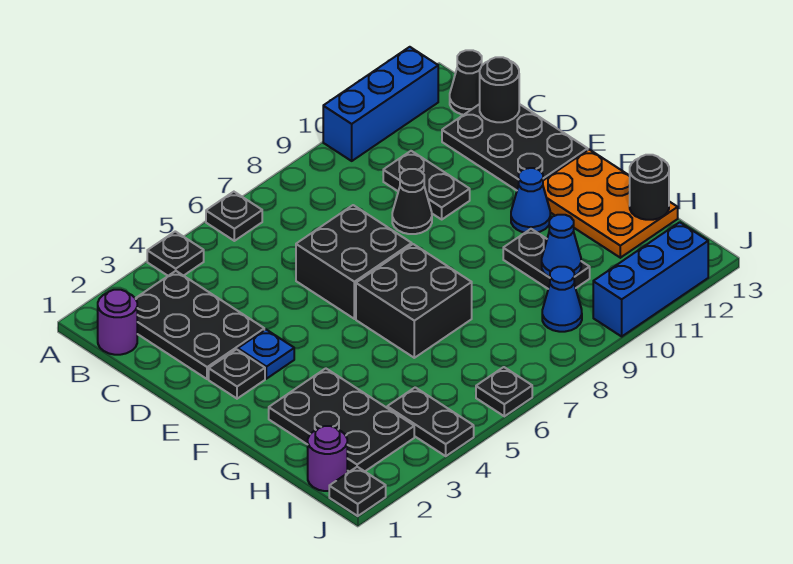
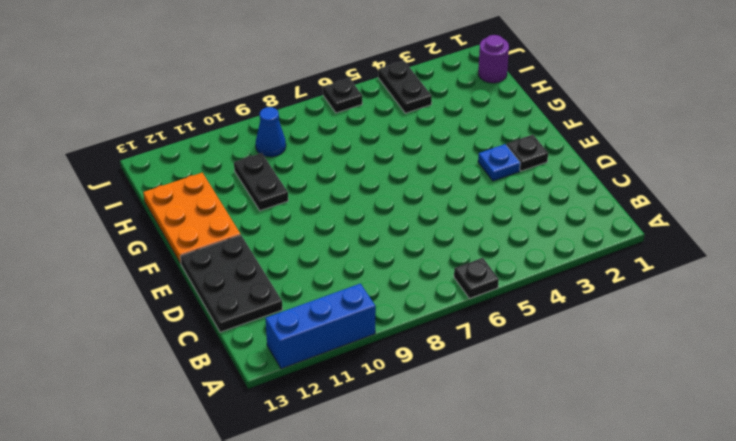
none -> black plate A4 level 1
none -> purple round brick B1 level 1
none -> black plate B2:D3 level 1

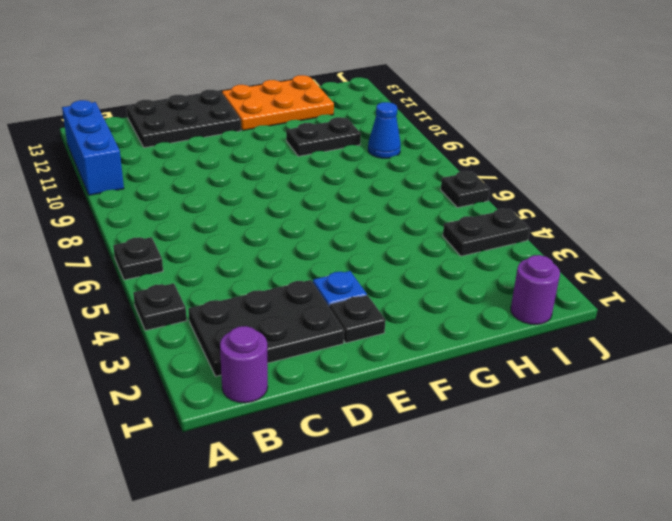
none -> black cone B13 level 1
none -> black plate C10:D10 level 1
none -> black brick D6:E7 level 1

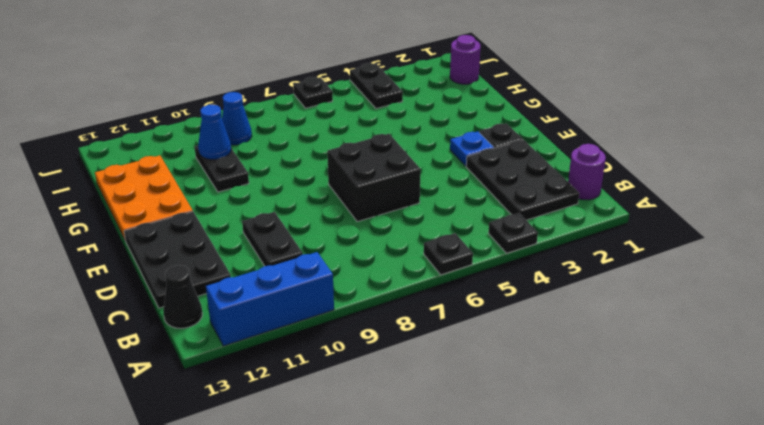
none -> black cone D9 level 1
none -> black brick F6:G7 level 1
none -> blue cone F11 level 1

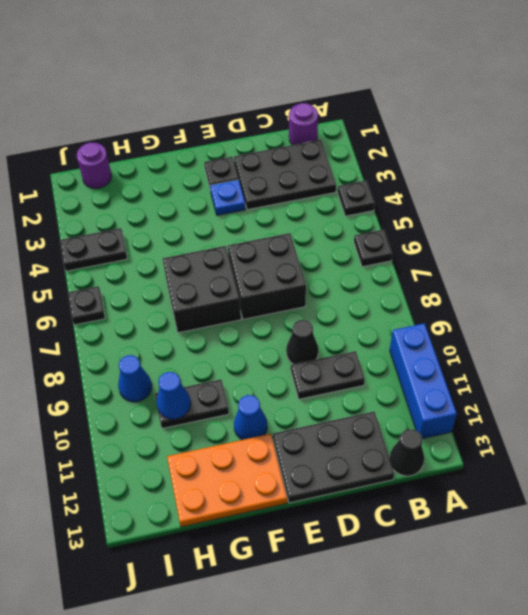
none -> black plate G2:I3 level 1
none -> black plate J1 level 1
none -> blue brick J10:J12 level 1

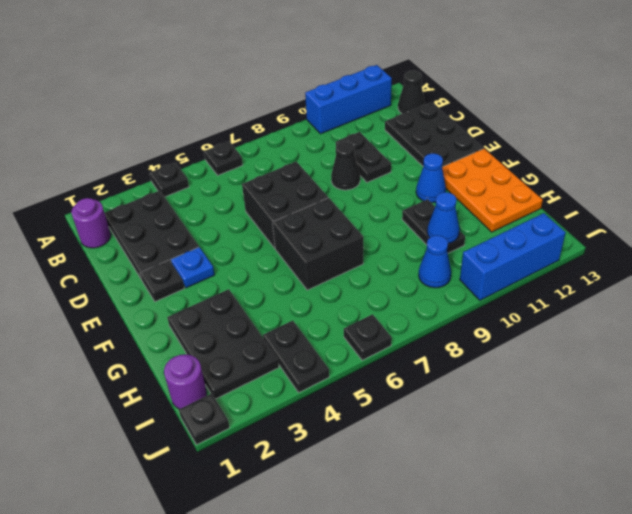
none -> black round brick C13 level 2
none -> black round brick H13 level 2

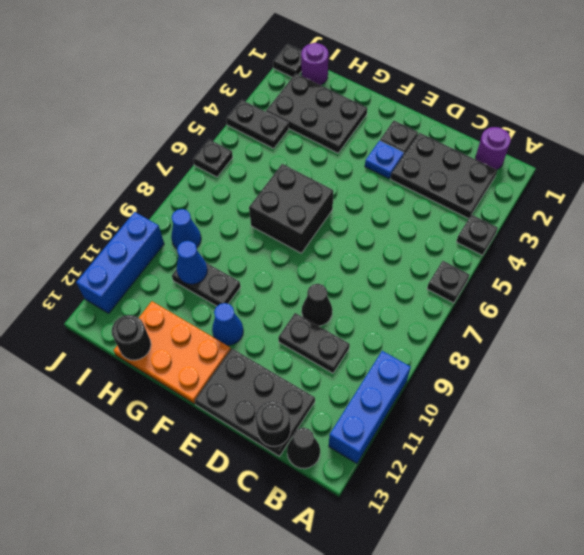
none -> black brick D6:E7 level 1

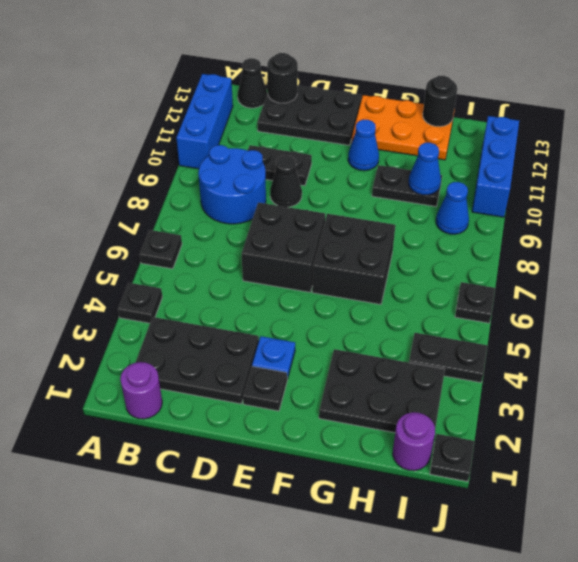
blue round brick B8:C9 level 1 -> none

